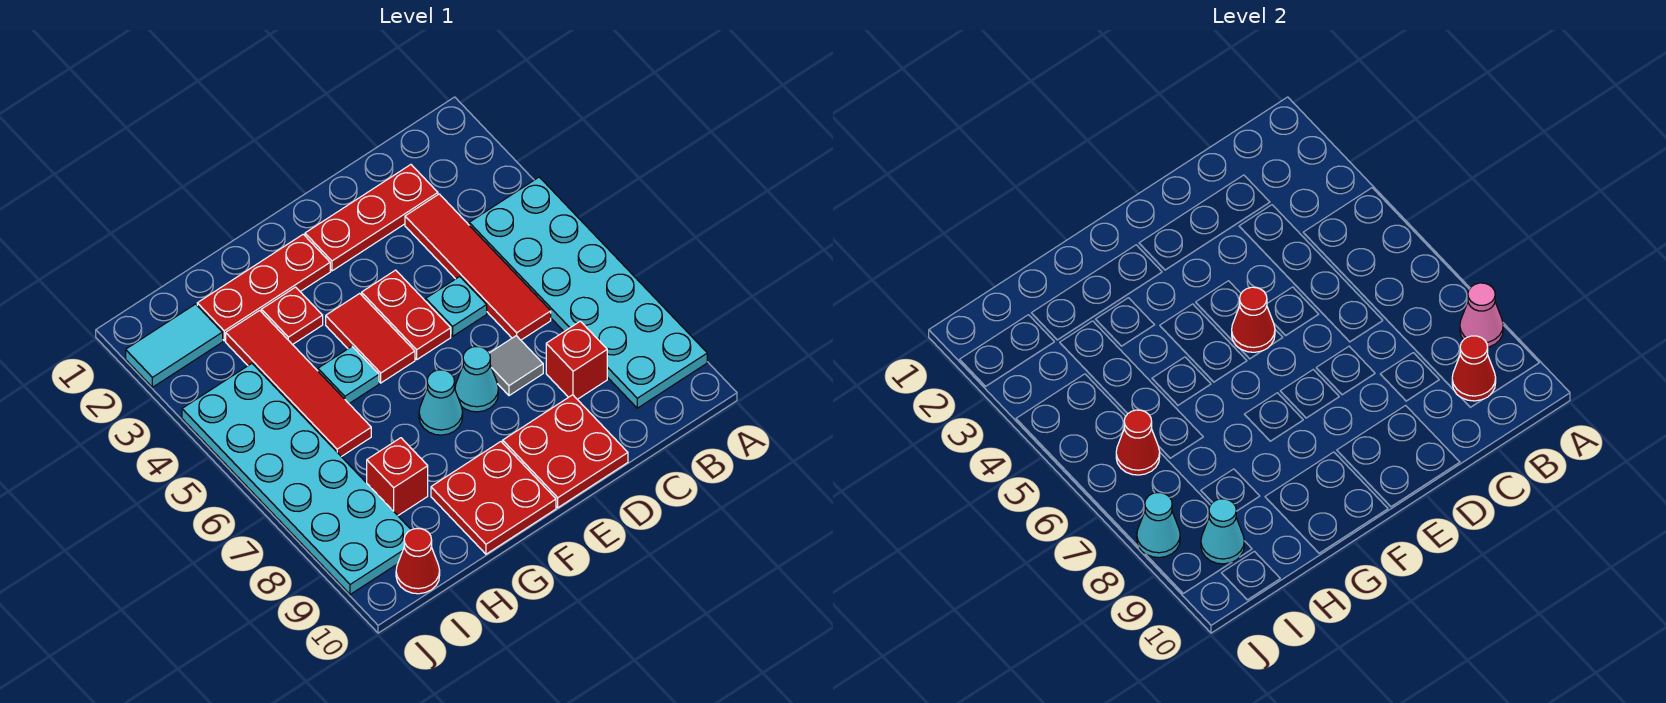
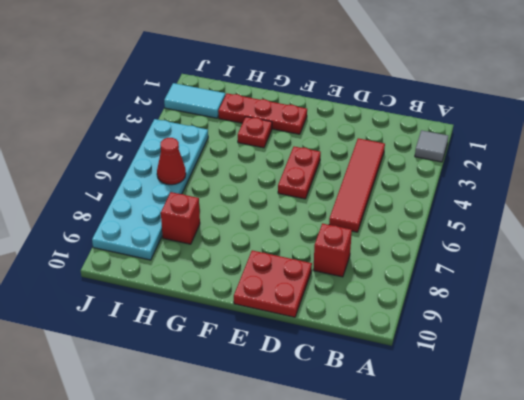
grey tile A2 level 1 -> grey tile D7 level 1
none -> cyan plate A4:B9 level 1
none -> red plate C2:E2 level 1
none -> cyan plate D5 level 1

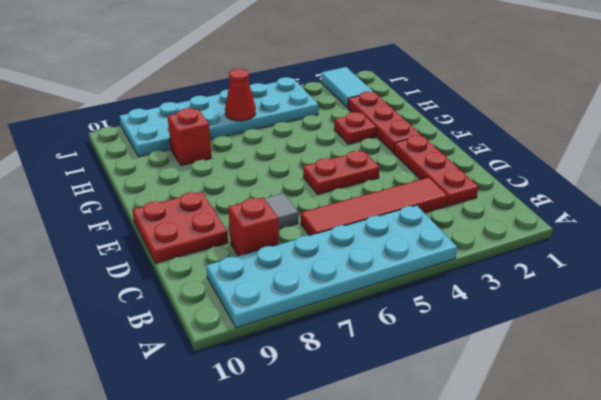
none -> cyan plate D5 level 1
none -> cyan cone E7 level 1
none -> red tile F4:F5 level 1

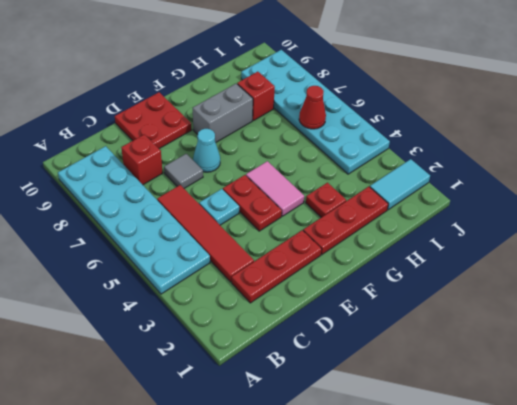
pink tile F4:F5 level 1 -> red tile F4:F5 level 1
grey brick F8:G8 level 1 -> none
none -> cyan cone F7 level 1
none -> red plate F9:G10 level 1
none -> cyan plate G5 level 1

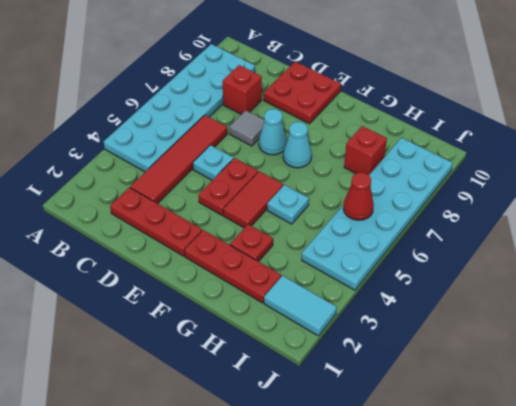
none -> red plate F9:G10 level 1
none -> red tile H3:H6 level 1
none -> red cone I10 level 1

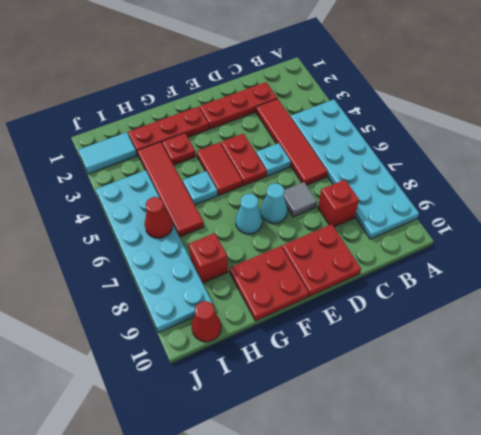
none -> pink cone A8 level 2
none -> red cone B9 level 2
none -> red cone E5 level 2

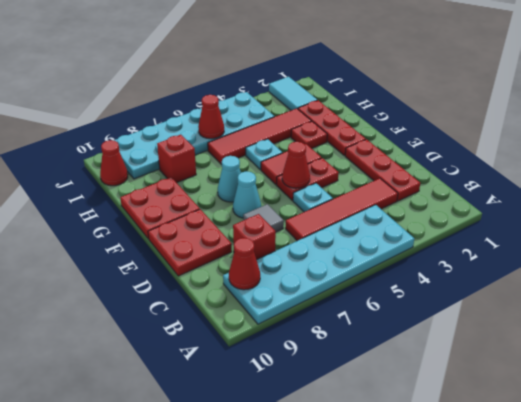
none -> pink cone A8 level 2
none -> cyan cone I9 level 2
none -> cyan cone J8 level 2

